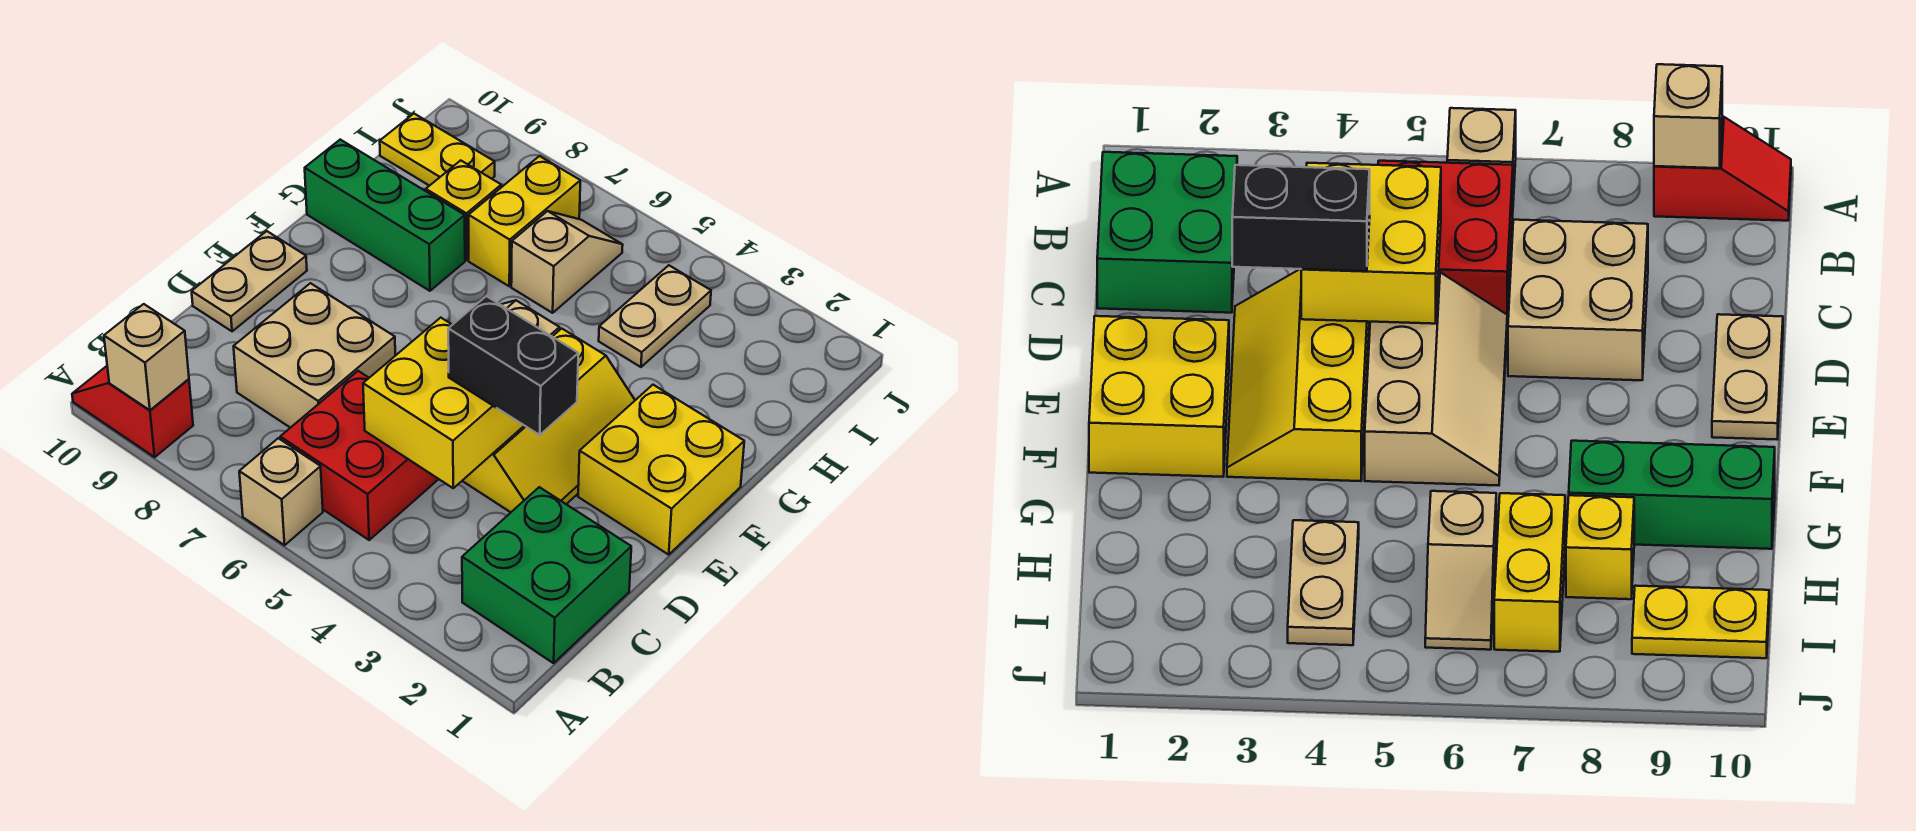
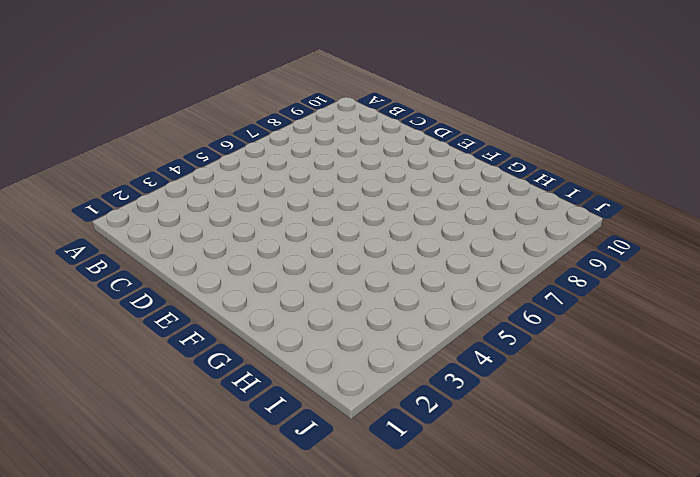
none -> tan brick A6 level 1
none -> red slope A9:A10 level 1 top 9
none -> green brick B1:C2 level 1

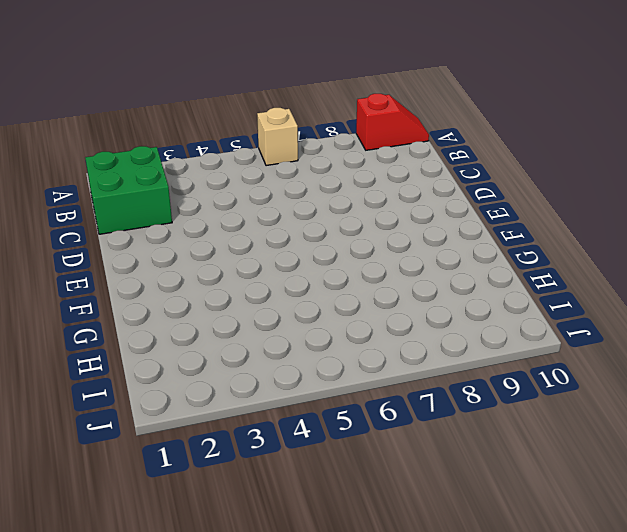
none -> red brick B5:C6 level 1
none -> tan brick C7:D8 level 1
none -> yellow slope D3:F4 level 1 top 4

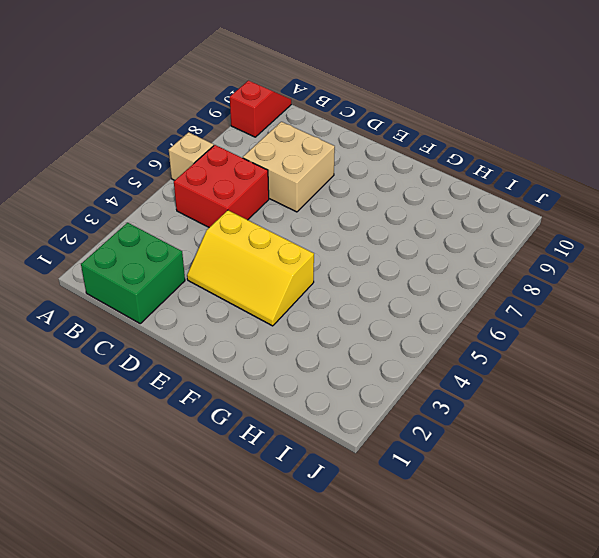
none -> tan slope D5:F6 level 1 top 5
none -> tan plate D10:E10 level 1
none -> yellow brick E1:F2 level 1

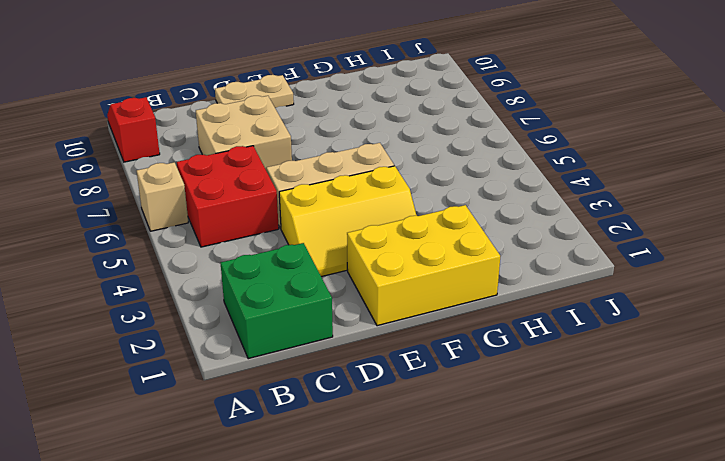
yellow brick E1:G2 level 1 -> yellow brick E1:F2 level 1
none -> green brick G8:G10 level 1
none -> tan plate H4:I4 level 1
none -> tan slope H6:I6 level 1 top H

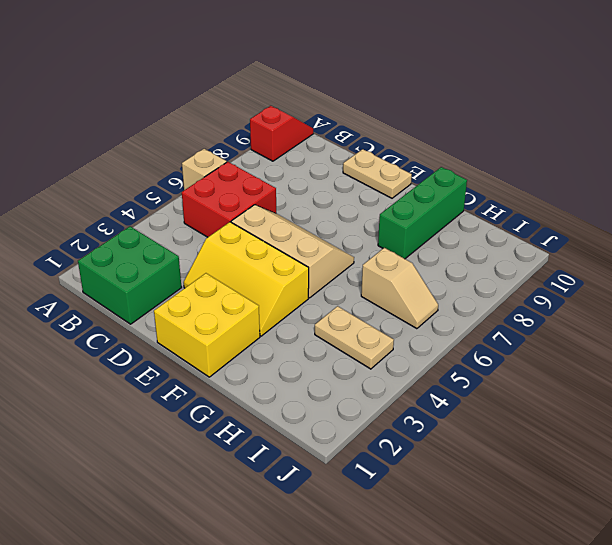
none -> tan brick C7:D8 level 1
none -> yellow brick H7:I7 level 1
none -> yellow brick H8 level 1

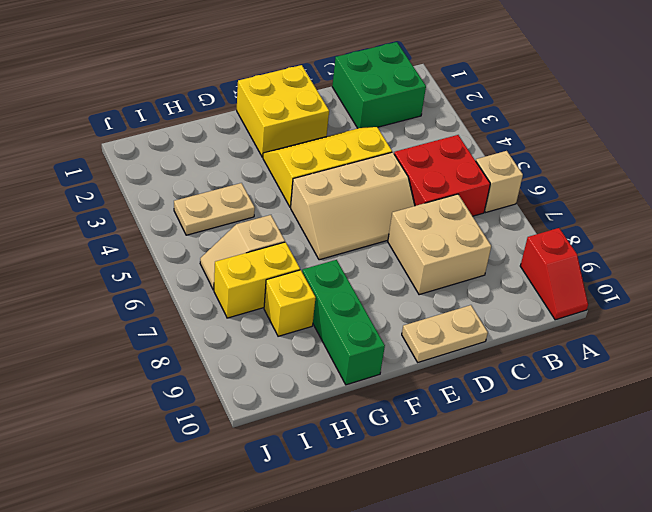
none -> yellow plate I9:I10 level 1
none -> tan brick A9 level 2
none -> yellow brick C4:D5 level 2

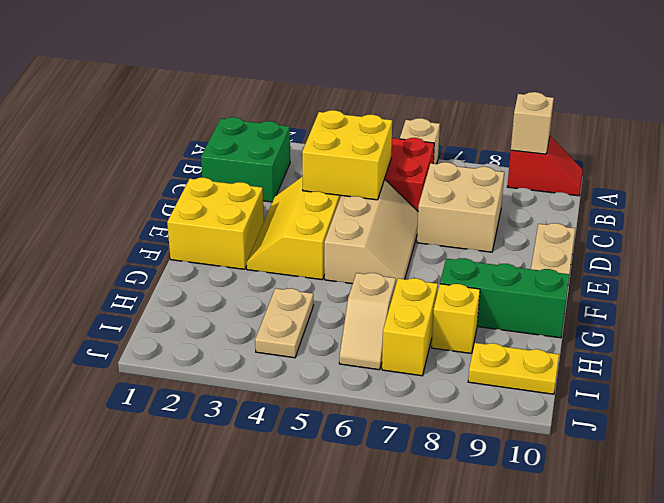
none -> black brick D3:D4 level 3

